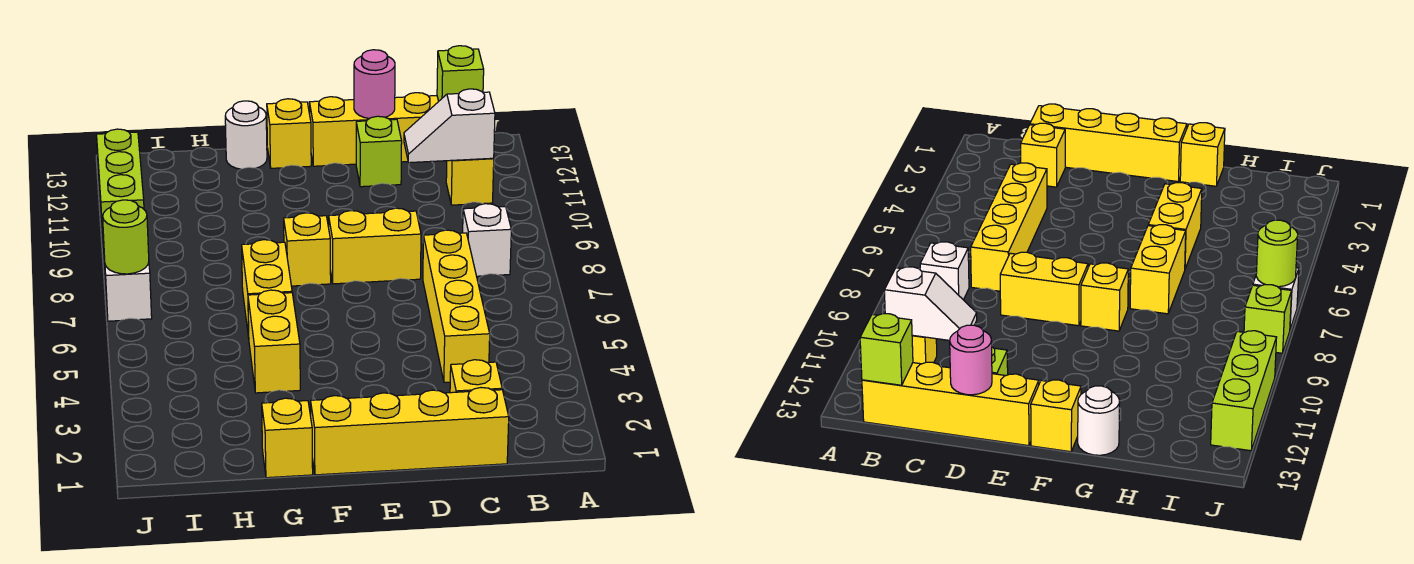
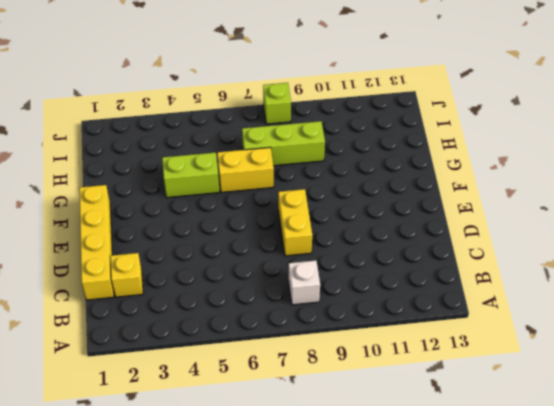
lime brick G4:G5 level 1 -> yellow brick G4:G5 level 1
lime brick H7:H9 level 1 -> lime brick J10:J12 level 1
none -> yellow brick B11 level 1
none -> yellow brick B13:E13 level 1
none -> yellow brick C4:C7 level 1

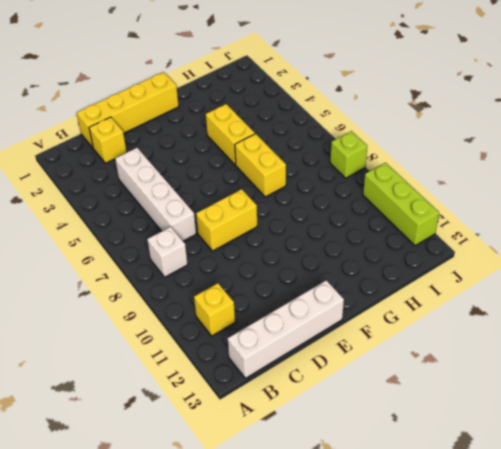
white brick B13:E13 level 1 -> yellow brick B13:E13 level 1
white brick C4:C7 level 1 -> yellow brick C4:C7 level 1
none -> lime brick D12 level 1
none -> yellow brick F8 level 1
none -> yellow brick F13 level 1

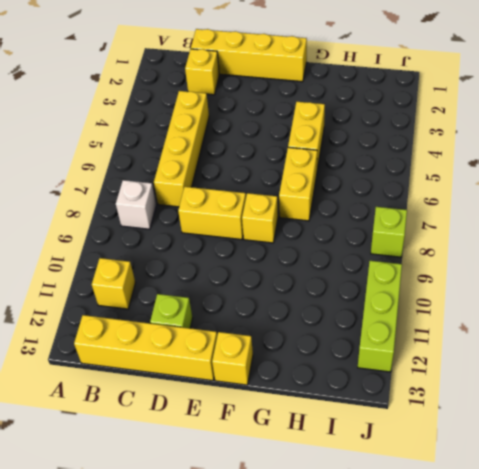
none -> yellow brick G1 level 1
none -> white round brick G13 level 1
none -> white brick J7 level 1

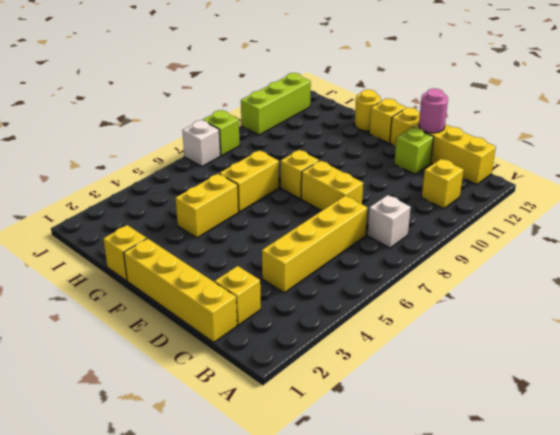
yellow round brick G13 level 1 -> white round brick G13 level 1
none -> white slope B11:C11 level 2 top B
none -> lime brick B13 level 2
none -> lime round brick J7 level 2

